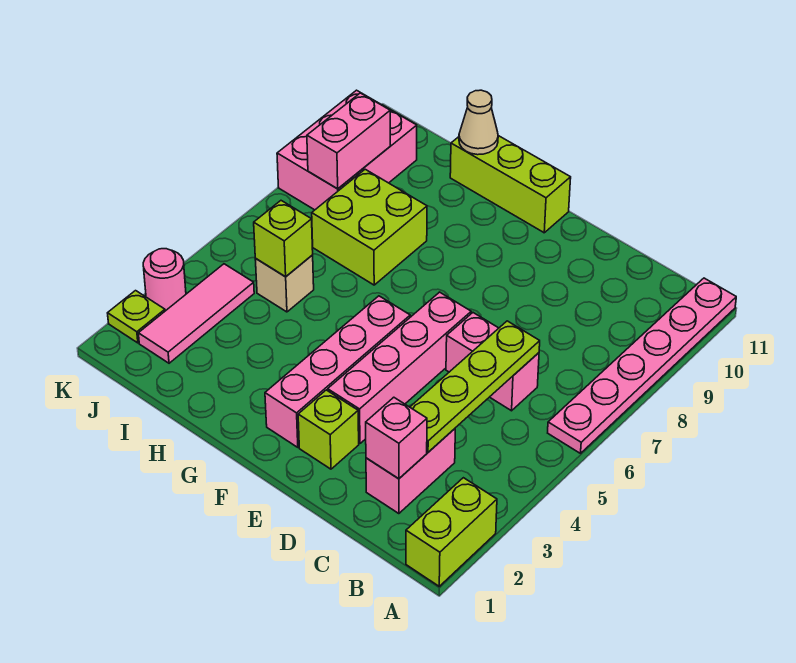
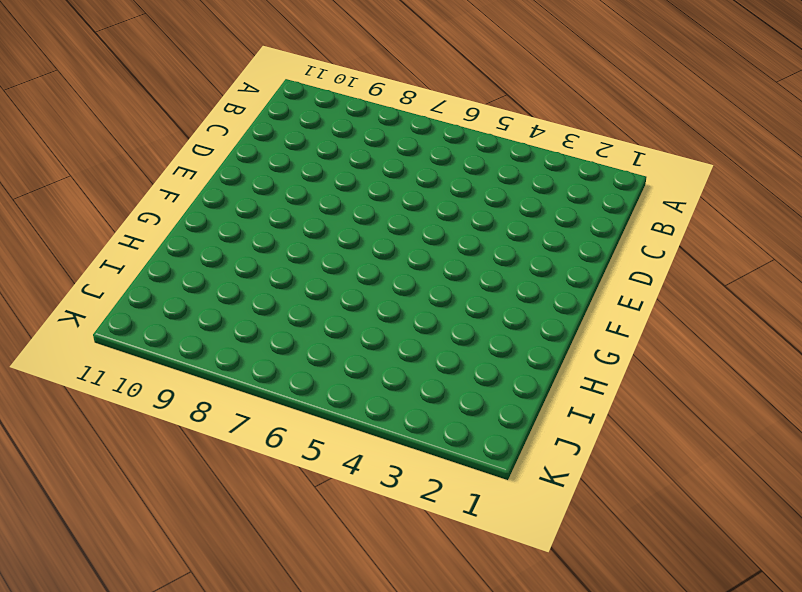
none -> lime brick A1:A2 level 1
none -> pink plate A6:A11 level 1
none -> pink brick C2:C3 level 1

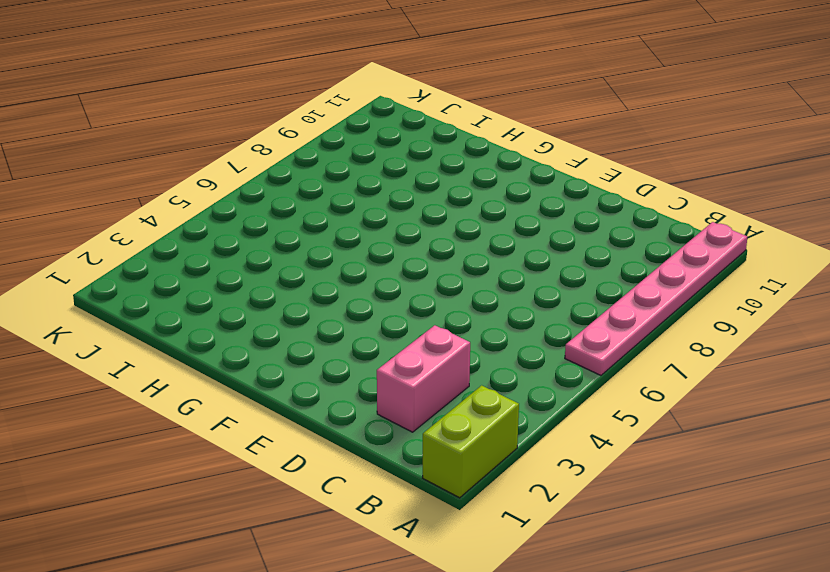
none -> pink brick C6:D6 level 1
none -> lime brick E2 level 1
none -> pink brick E3:E6 level 1

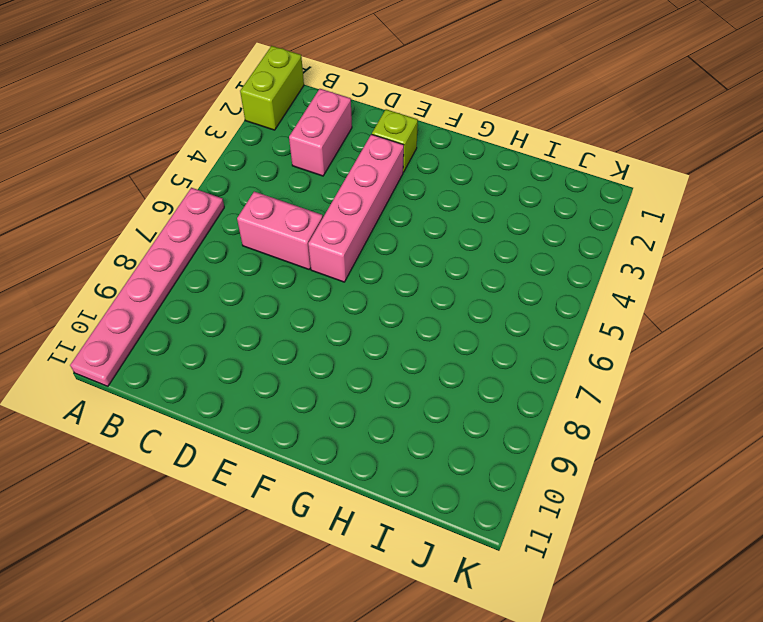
none -> pink brick F2:F5 level 1
none -> lime brick F11:H11 level 1
none -> lime brick H7:I8 level 1

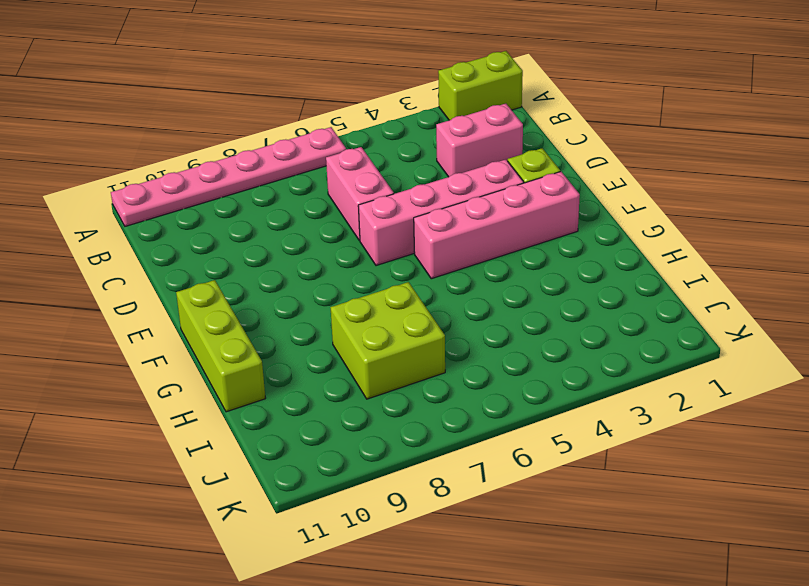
none -> tan brick I5 level 1
none -> pink tile J2:J4 level 1
none -> pink brick J8:K10 level 1

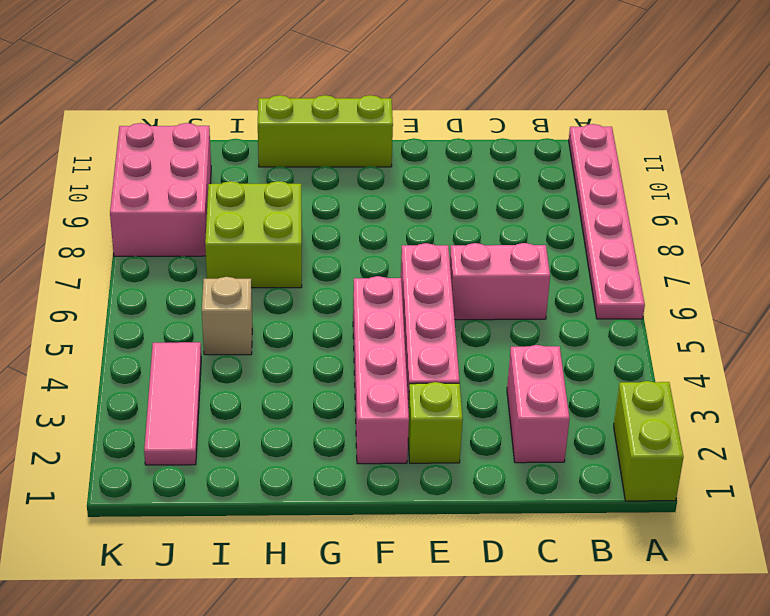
none -> lime plate K2 level 1
none -> pink round brick K3 level 1
none -> pink brick C2 level 2

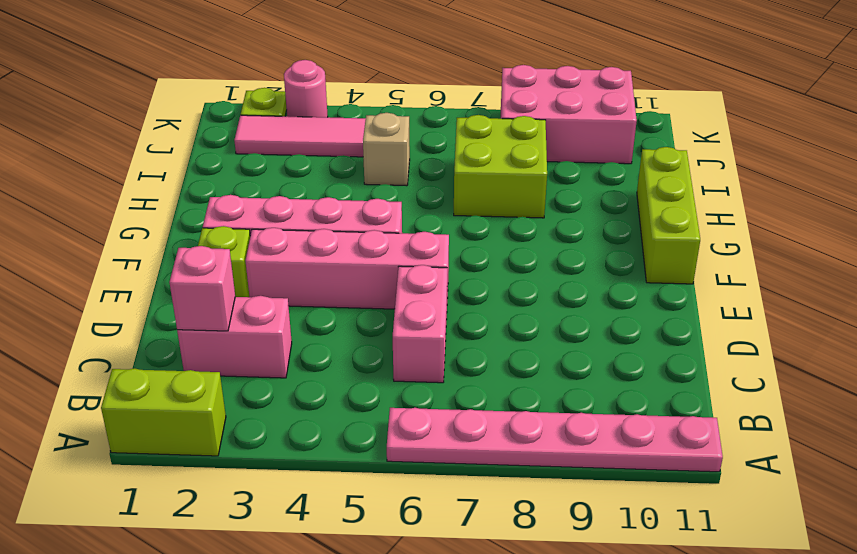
none -> lime plate C3:C6 level 2
none -> tan cone H11 level 2
none -> lime brick I5 level 2

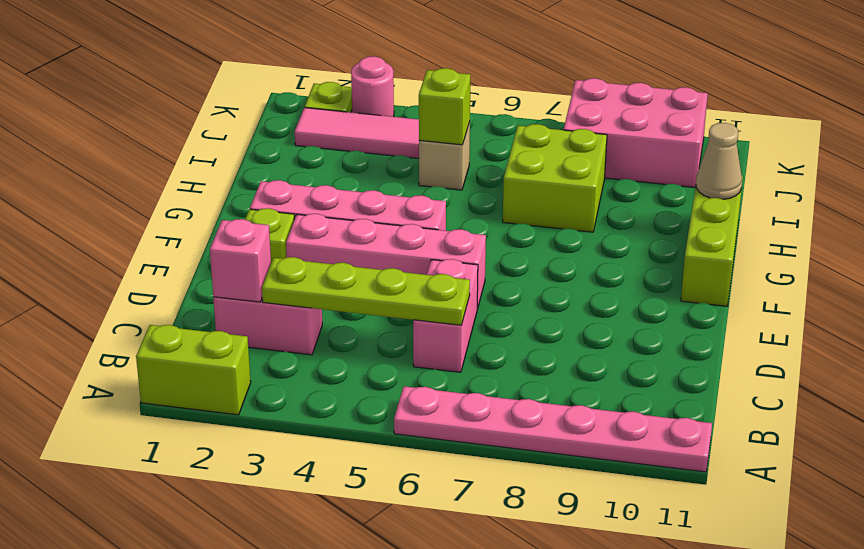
none -> pink brick J8:J9 level 2

